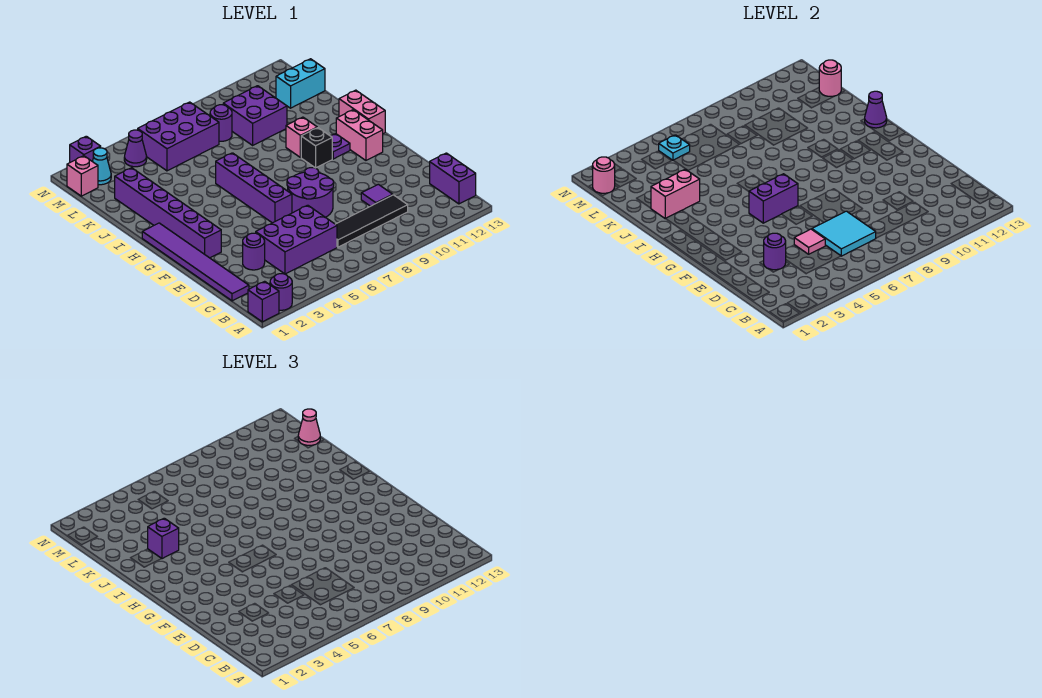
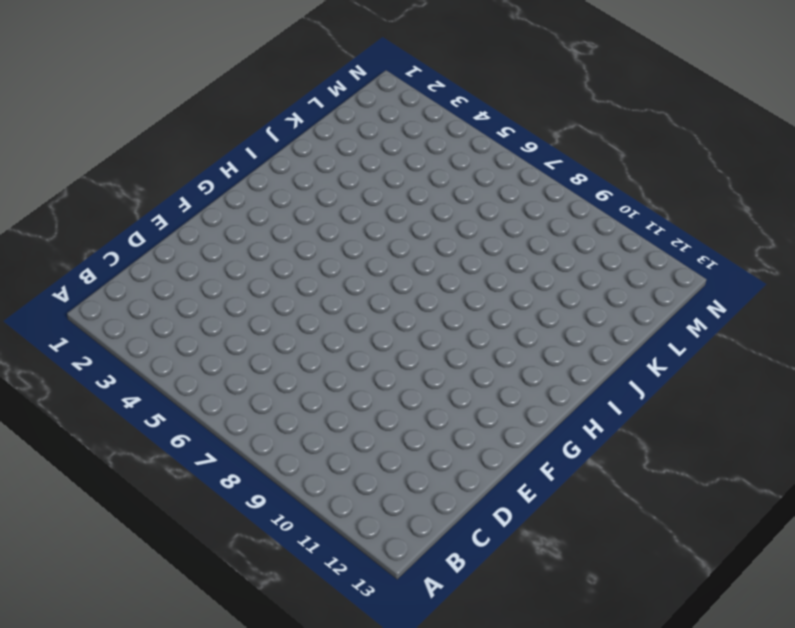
none -> purple brick A1 level 1
none -> purple round brick A2 level 1
none -> purple brick B13:C13 level 1
none -> purple tile C1:H1 level 1

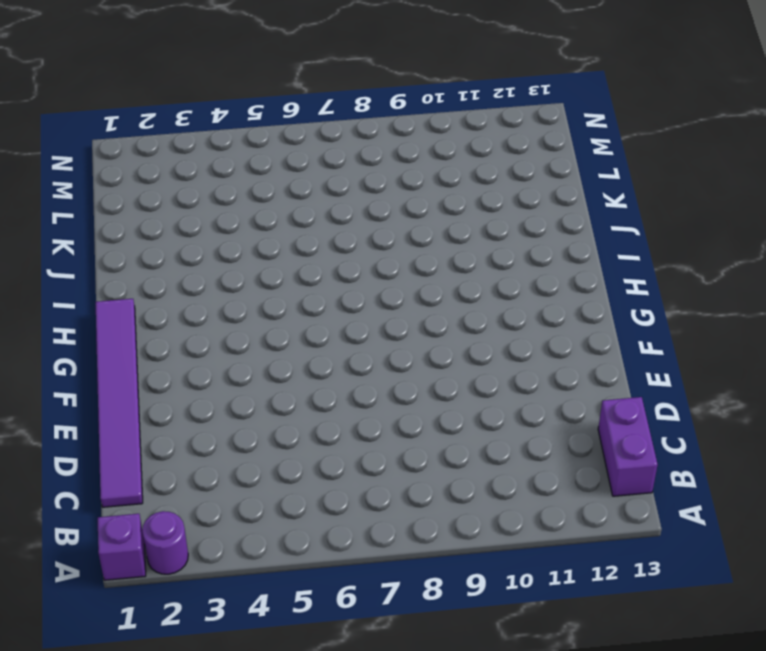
none -> purple brick C4:D6 level 1
none -> black tile C7:C10 level 1
none -> purple round brick D3 level 1
none -> purple tile D10 level 1

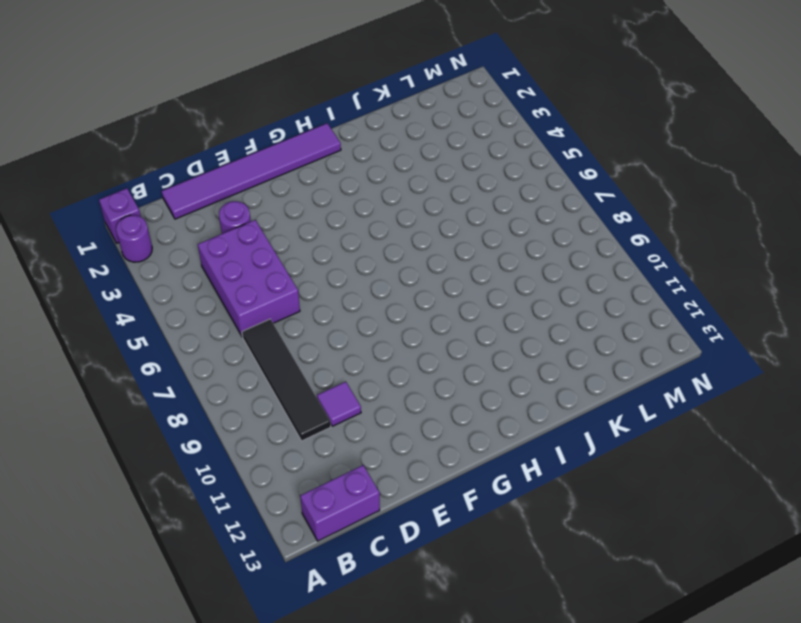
none -> purple round brick E7:F8 level 1
none -> purple brick F2:K2 level 1
none -> purple brick F6:I6 level 1
none -> pink brick G12:H12 level 1

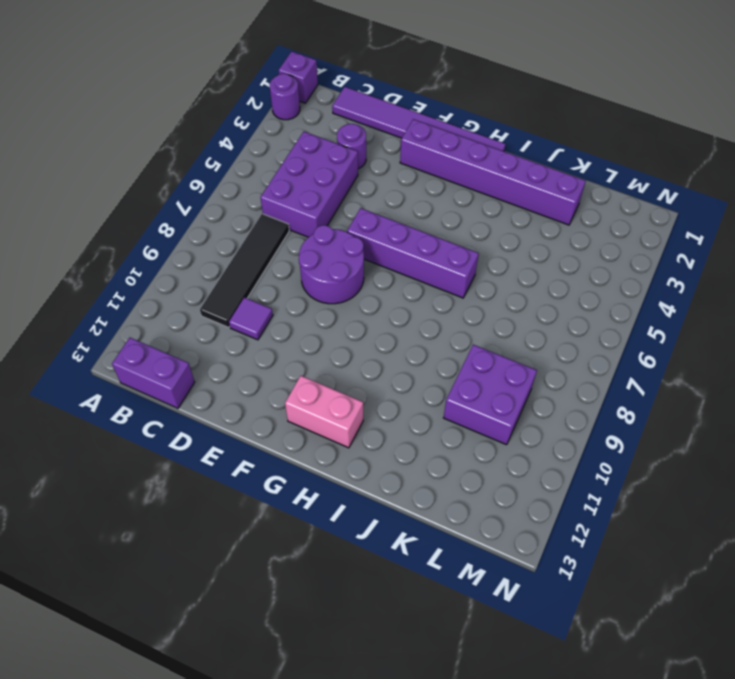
none -> black brick H10 level 1
none -> purple plate H11 level 1
none -> pink brick H13:I13 level 1
none -> pink brick I10 level 1

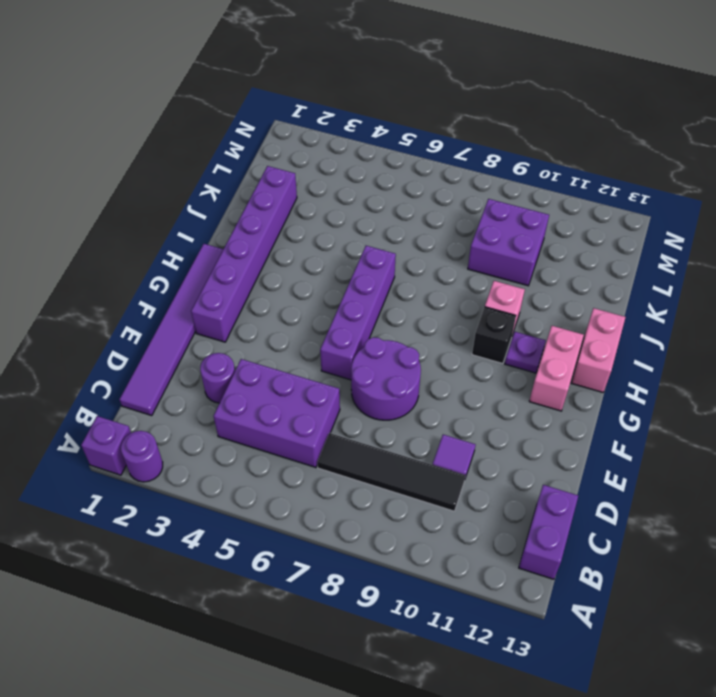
none -> purple brick L5:M7 level 1
none -> purple round brick L8 level 1
none -> cyan brick L12:L13 level 1
none -> pink brick M1 level 1

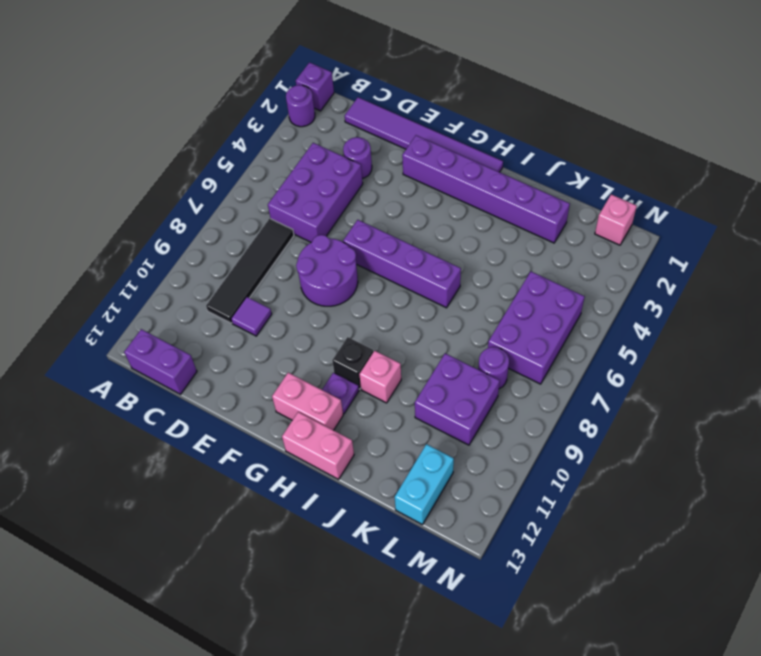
none -> cyan cone M2 level 1
none -> purple cone M4 level 1
none -> purple brick N2 level 1
none -> cyan tile C6:D7 level 2

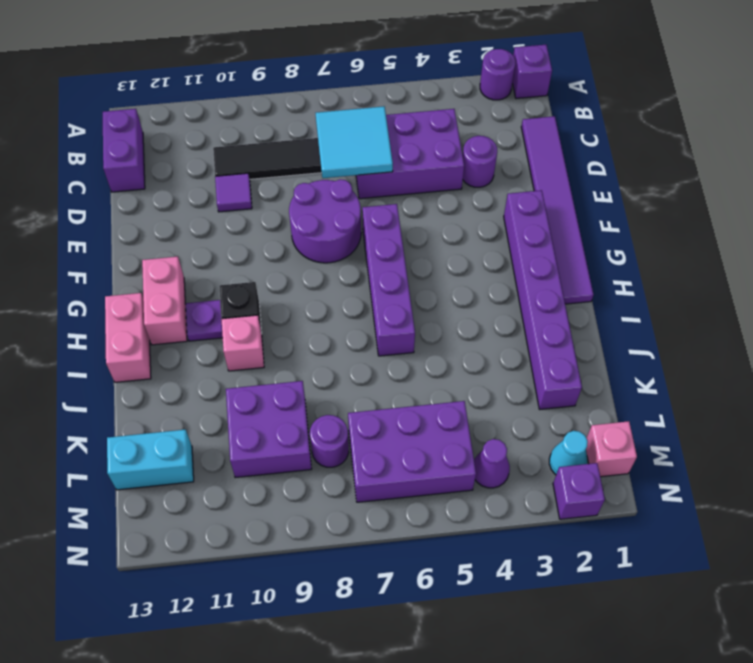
none -> purple round brick D3 level 2
none -> pink tile D5 level 2
none -> purple brick G5:G6 level 2
none -> purple cone I13 level 2

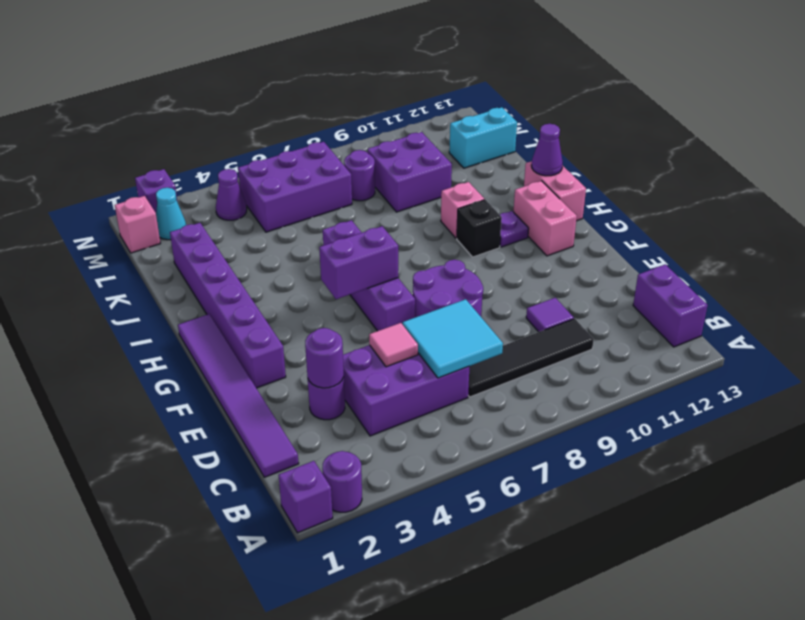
none -> pink brick J2:J3 level 2
none -> pink round brick L13 level 2
none -> pink round brick M1 level 2
none -> cyan plate M5 level 2

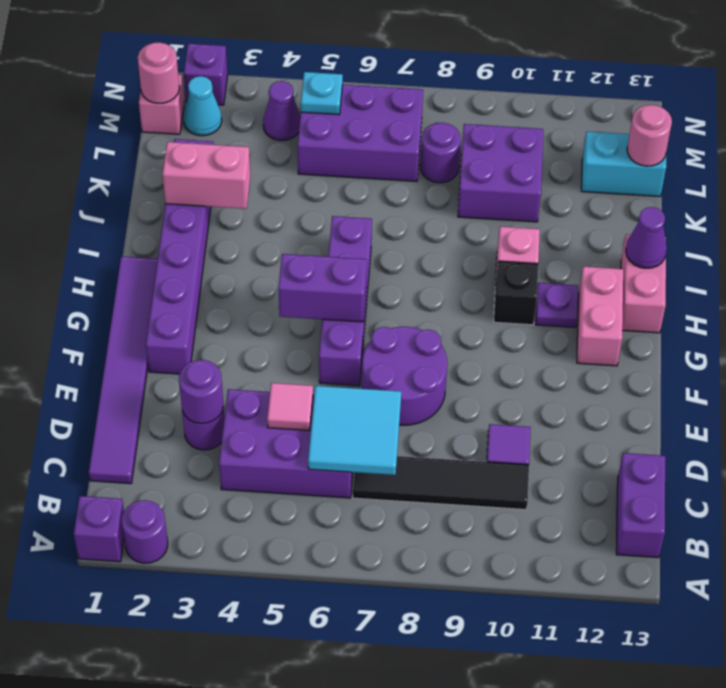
none -> purple brick J3 level 3
none -> pink cone L13 level 3

